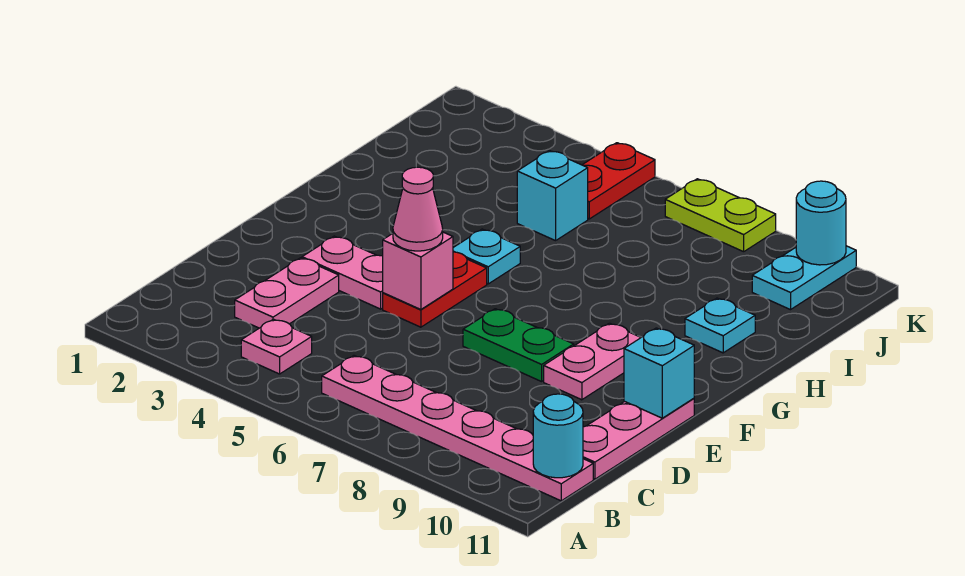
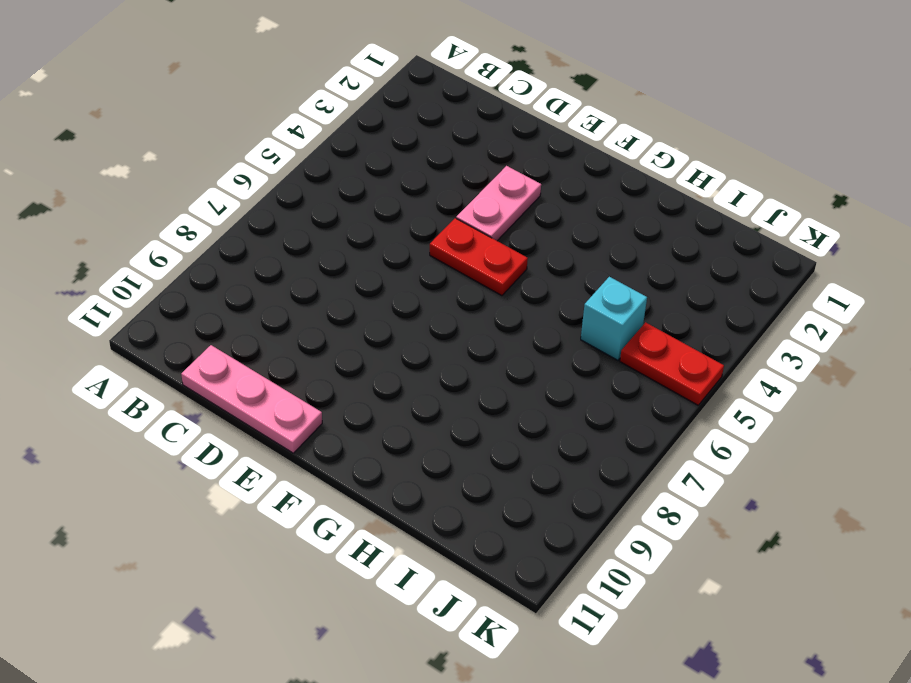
none -> pink plate B4 level 1
none -> pink plate B6:B11 level 1
none -> pink plate C3:D3 level 1

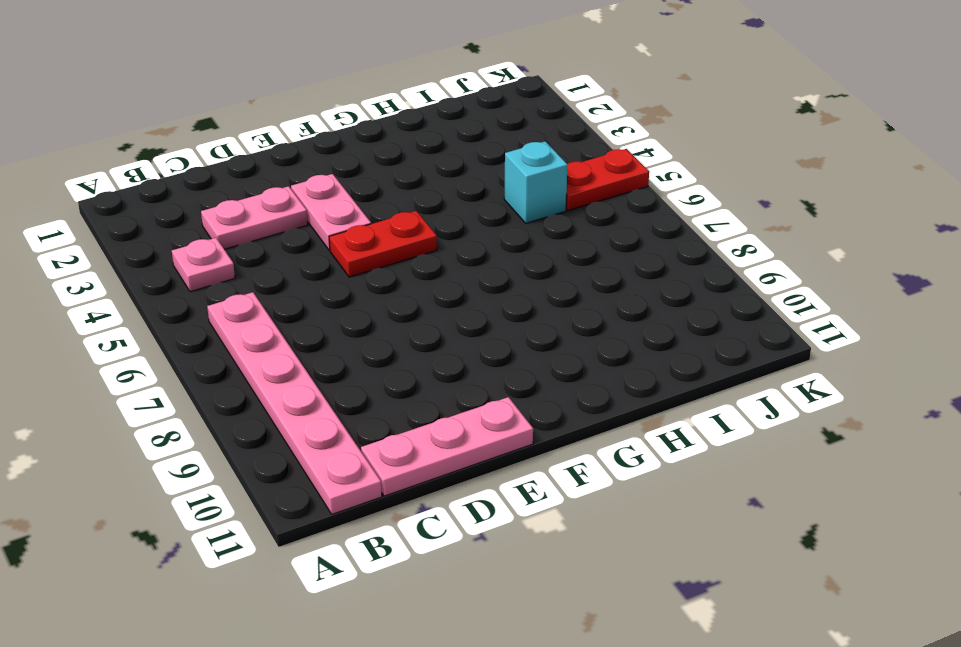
none -> green plate E7:E8 level 1
none -> pink plate E9:F9 level 1
none -> cyan plate G5 level 1

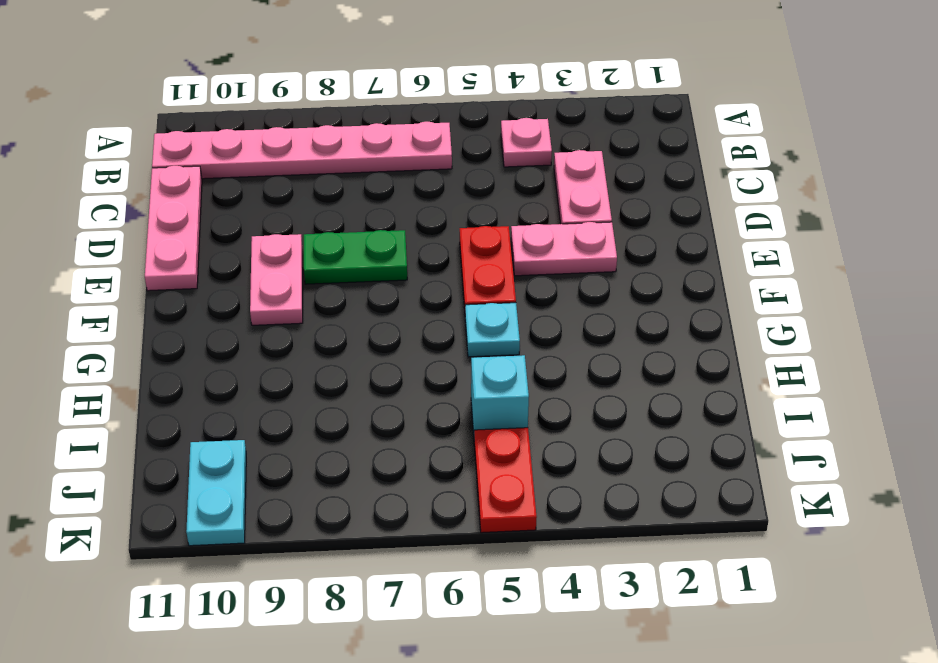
none -> cyan plate H10 level 1
none -> lime plate K7:K8 level 1
none -> cyan round brick B11 level 2

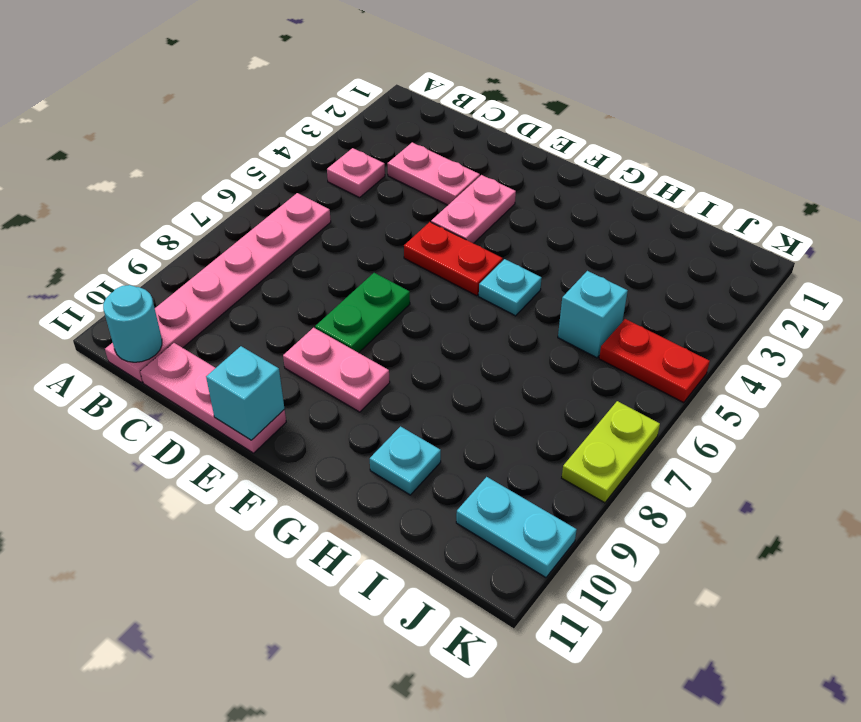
none -> pink brick E5 level 2
none -> cyan round brick K10 level 2
none -> pink cone E5 level 3

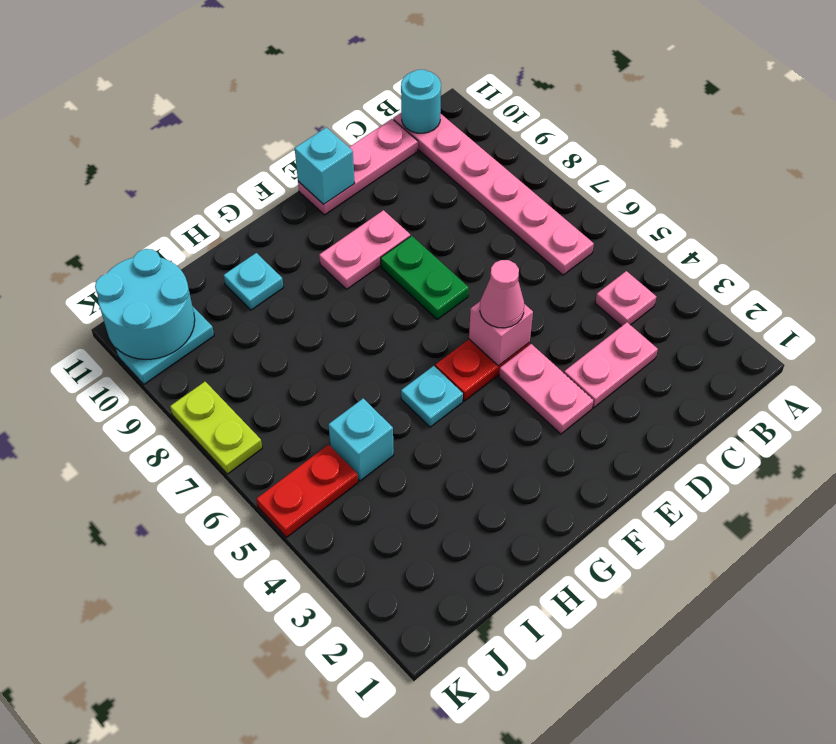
cyan round brick J10:K11 level 2 -> cyan round brick K10 level 2

